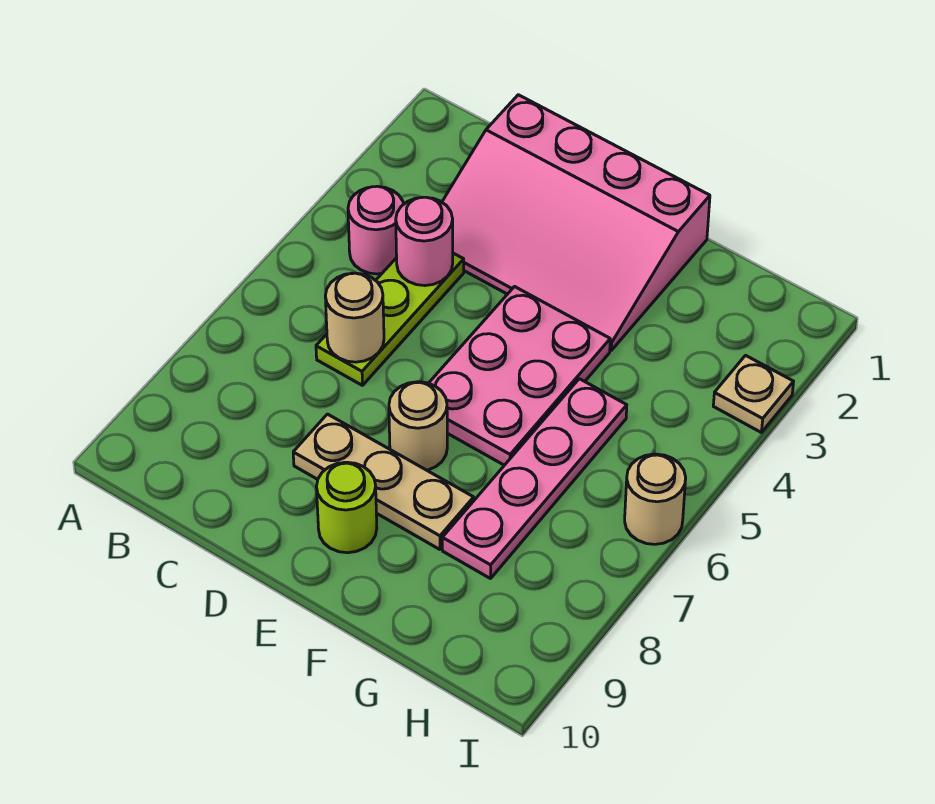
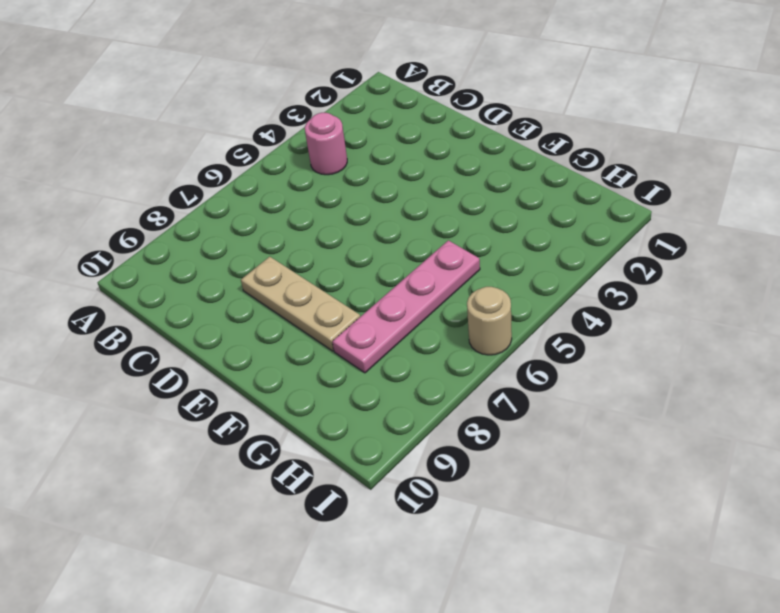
none -> pink slope C1:F3 level 1 top 1
none -> lime plate C4:C6 level 1
none -> pink plate E4:F6 level 1

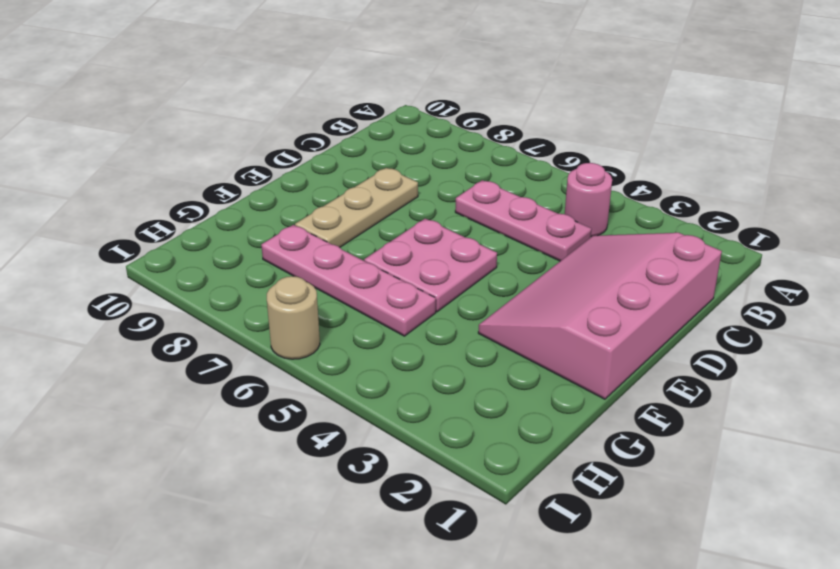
pink plate C4:C6 level 1 -> lime plate C4:C6 level 1
pink plate E5:F6 level 1 -> pink plate E4:F6 level 1
none -> tan round brick E7 level 1
none -> lime round brick E9 level 1
none -> tan plate I3 level 1

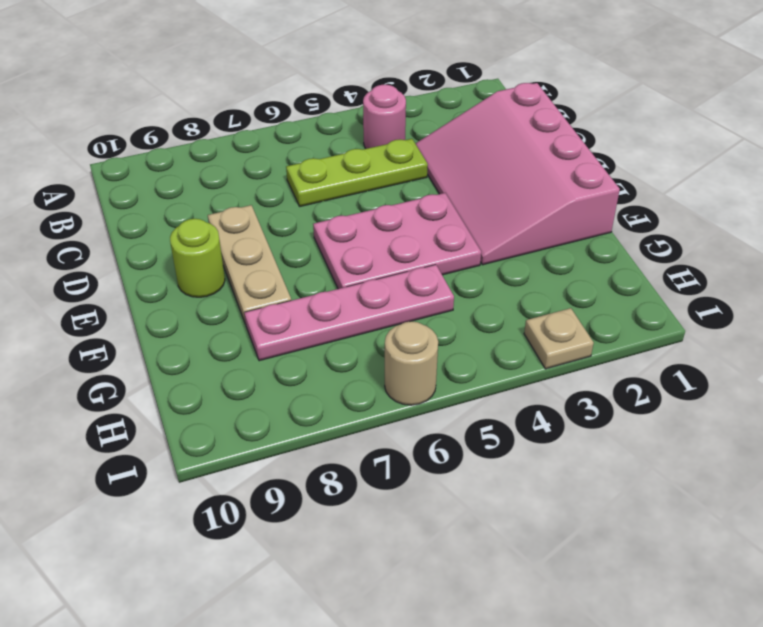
none -> tan round brick E7 level 1
none -> pink round brick C4 level 2
none -> tan round brick C6 level 2

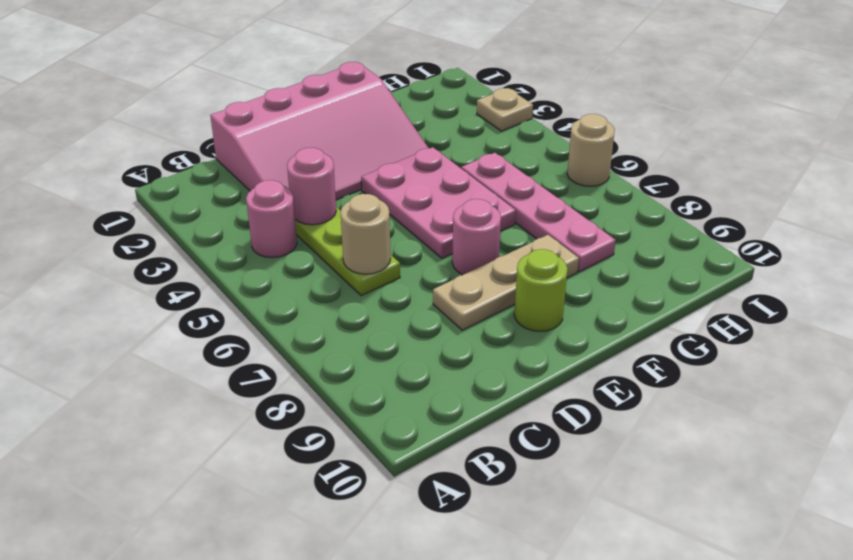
pink round brick E7 level 1 -> tan round brick E7 level 1

